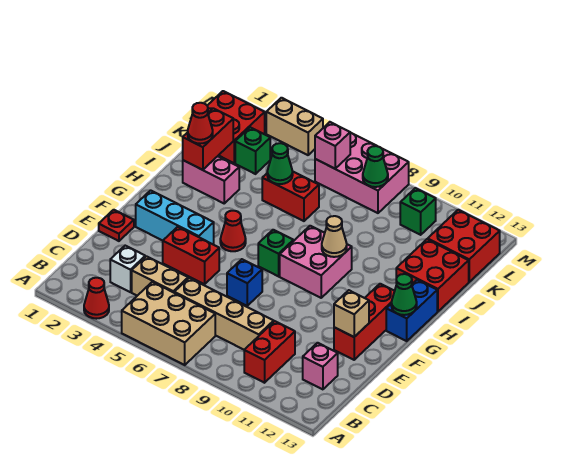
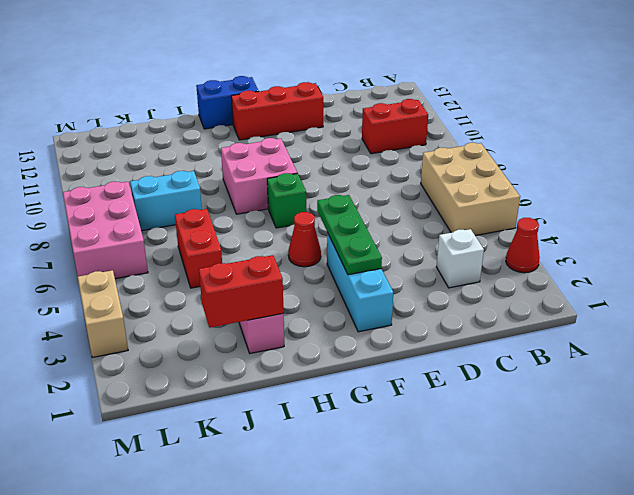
green plate F3:F5 level 2 -> none
cyan brick J8:K8 level 1 -> none
none -> tan brick C4:C5 level 1
none -> tan brick C6:C9 level 1
none -> pink brick C12 level 1
none -> red plate E1 level 1

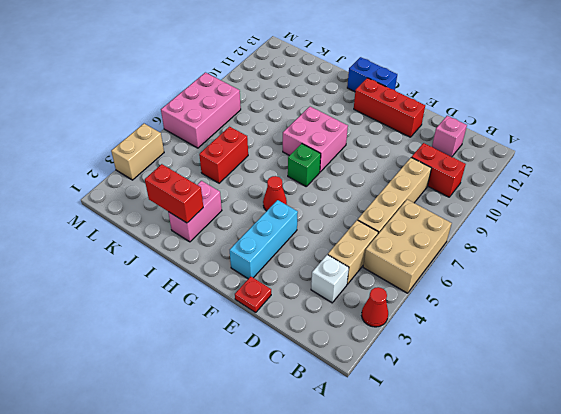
none -> red brick E4:E5 level 1
none -> blue brick E7 level 1
none -> red brick I12:J13 level 1
none -> red brick K1:L2 level 1

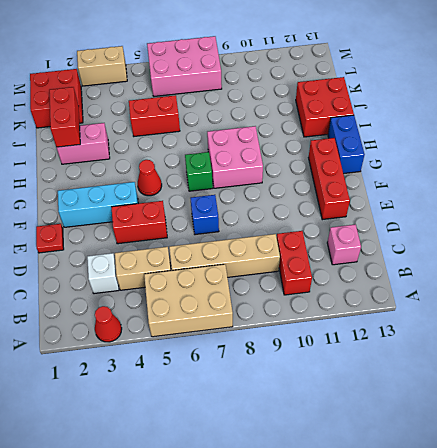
none -> green brick K3 level 1
none -> red brick K12:L13 level 1
none -> green brick L10 level 1
none -> tan brick E12 level 2

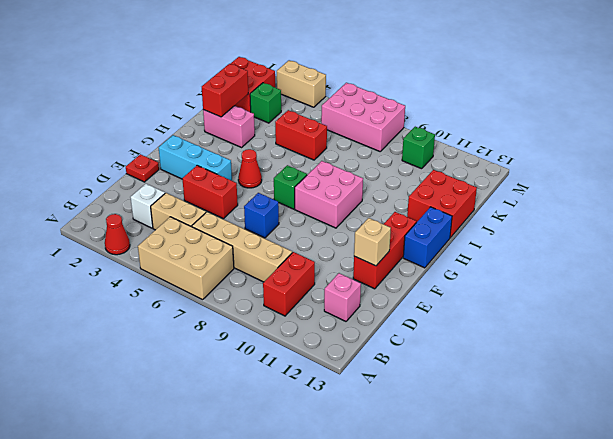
none -> red brick K12:L13 level 1
none -> green cone G13 level 2
none -> tan cone H9 level 2
none -> green cone J5 level 2

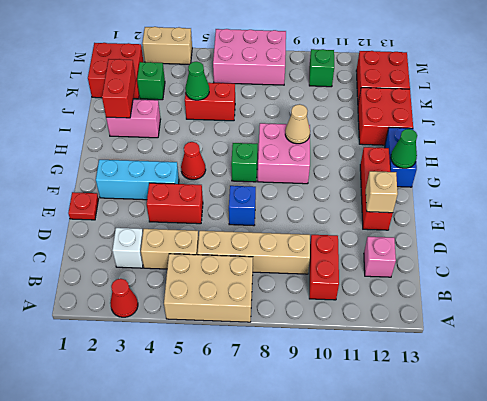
none -> pink brick L6 level 2
none -> green cone L8 level 2
none -> red cone I2 level 3

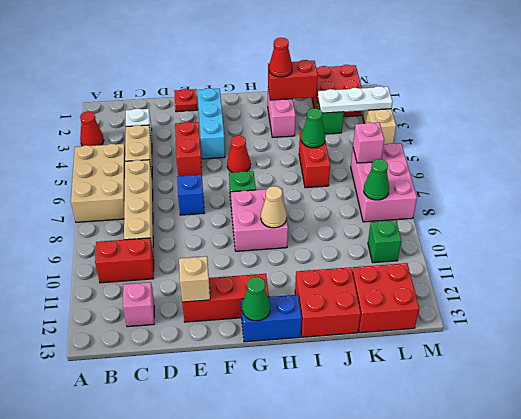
white plate K3:M3 level 2 -> none

